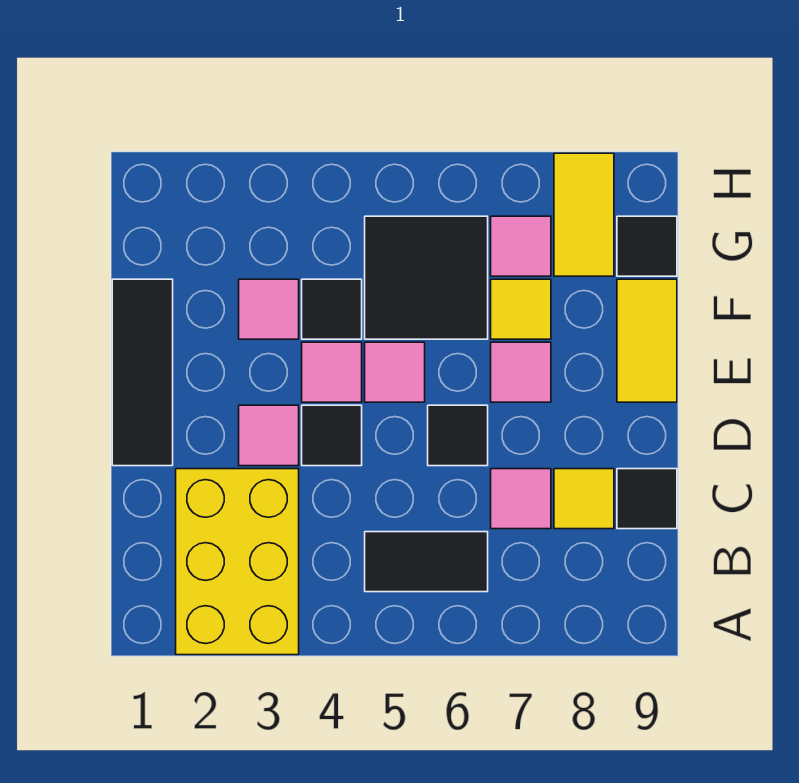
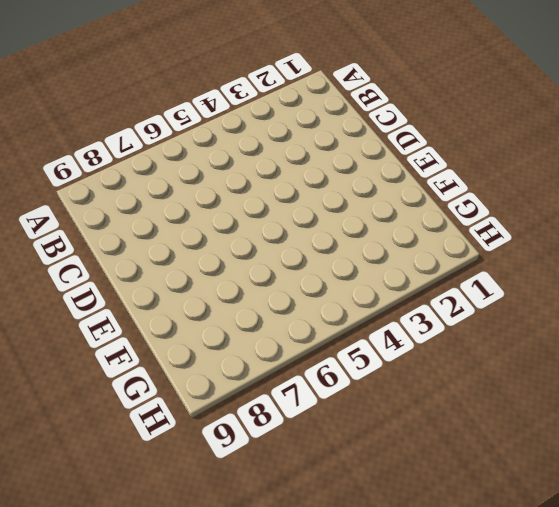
none -> yellow brick A2:C3 level 1
none -> black tile B5:B6 level 1
none -> pink tile C7 level 1

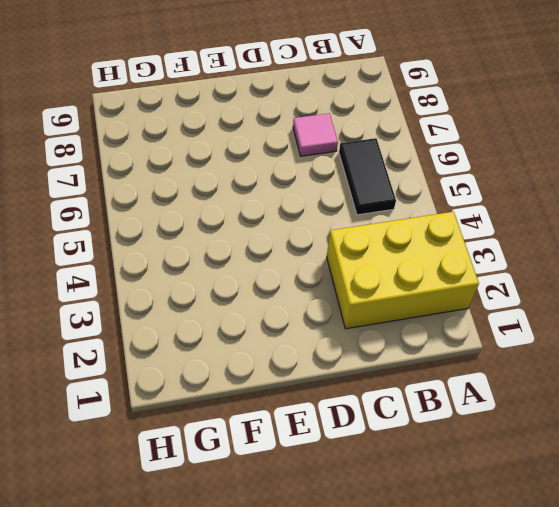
none -> yellow tile C8 level 1
none -> black tile C9 level 1
none -> black tile D1:F1 level 1

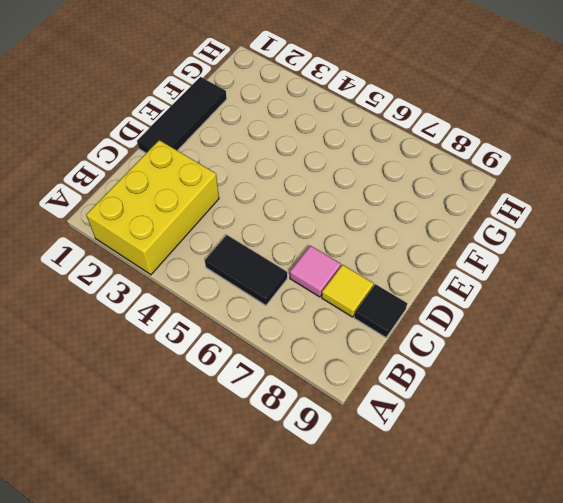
none -> pink tile D3 level 1
none -> black tile D4 level 1
none -> black tile D6 level 1

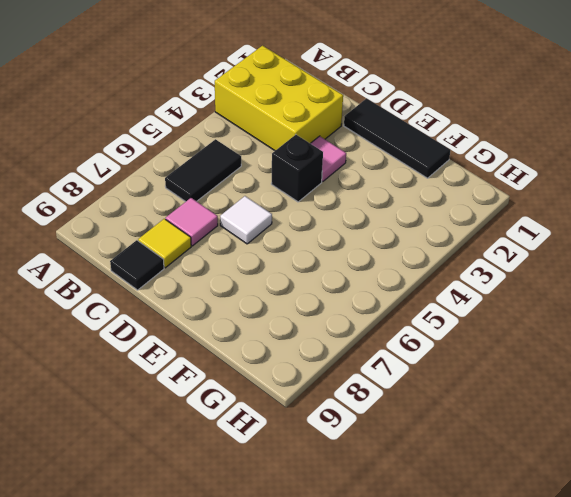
black brick D4 level 1 -> black tile D4 level 1
white tile D6 level 1 -> black tile D6 level 1
none -> pink tile E4 level 1
none -> pink tile E5 level 1
none -> pink tile E7 level 1

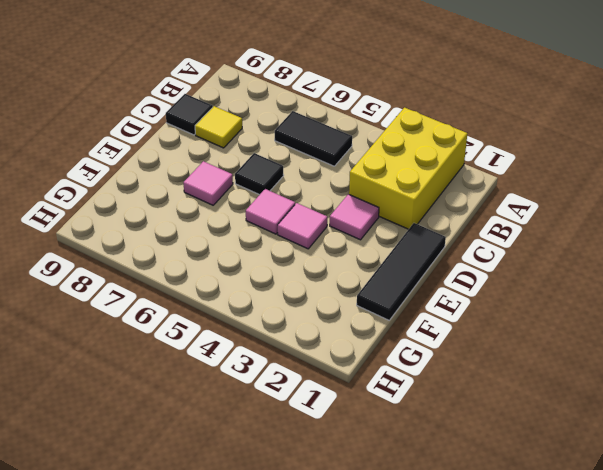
none -> pink tile C7 level 1
none -> black tile D4 level 1
none -> yellow tile E9:F9 level 1

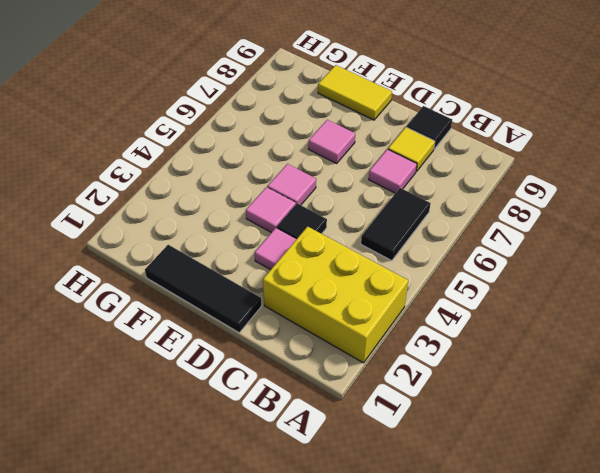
none -> black tile D6 level 1
none -> pink tile F3 level 1
none -> black tile F4 level 1

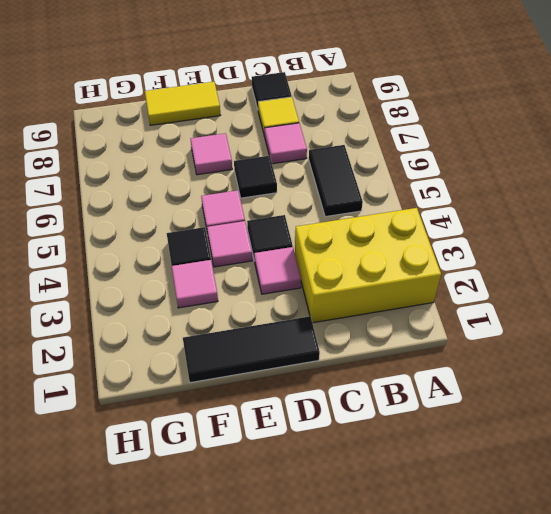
none -> black tile F5:G6 level 1
none -> yellow tile F7 level 1
none -> pink tile G7 level 1

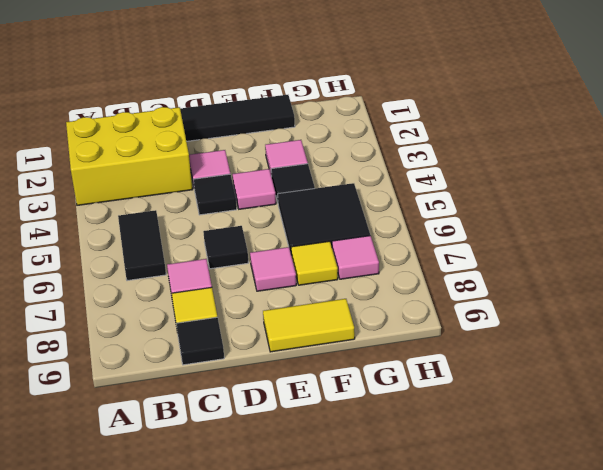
none -> pink tile E5 level 1
none -> yellow tile G8:H8 level 1
none -> black tile G9 level 1

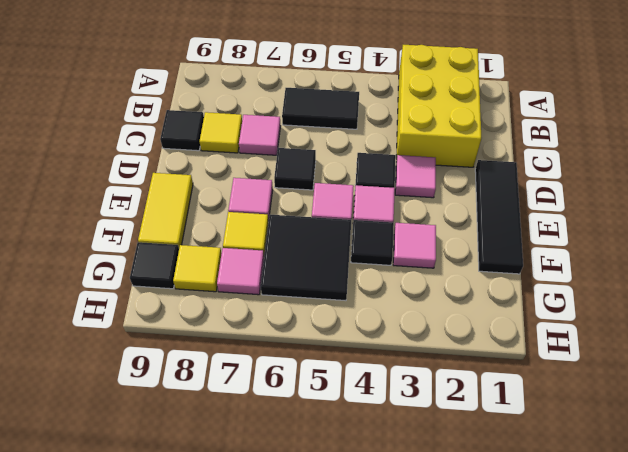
yellow tile G8 level 1 -> yellow tile G8:H8 level 1

